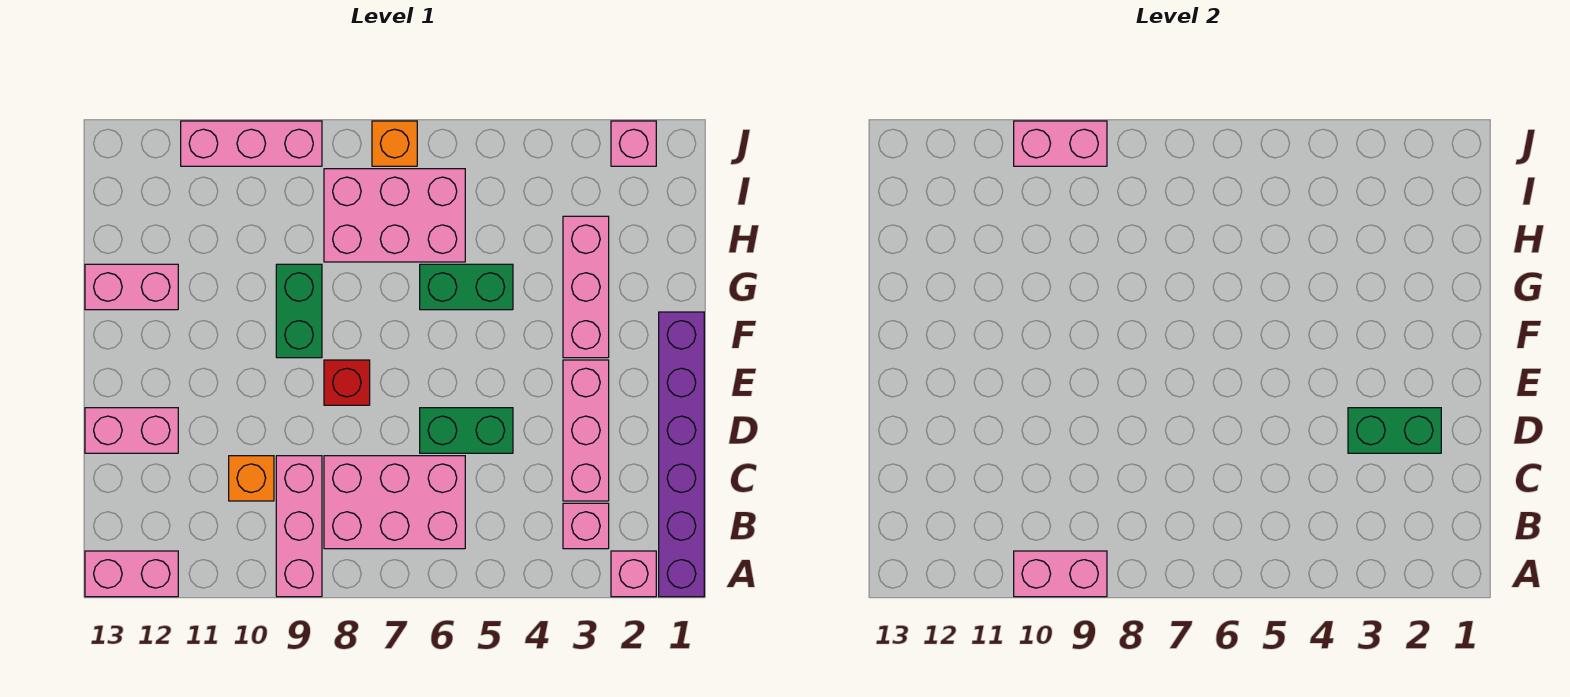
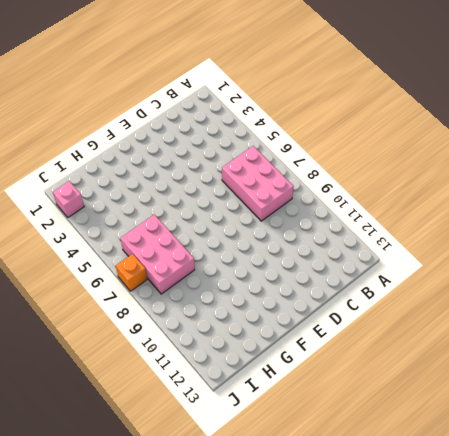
none -> purple brick A1:F1 level 1
none -> pink brick A2 level 1
none -> pink brick A9:C9 level 1

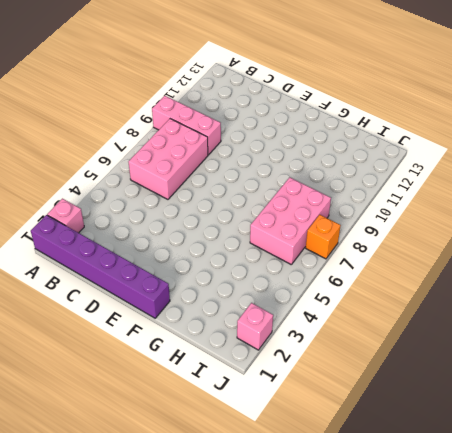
none -> pink brick A12:A13 level 1
none -> pink brick B3 level 1
none -> pink brick C3:E3 level 1

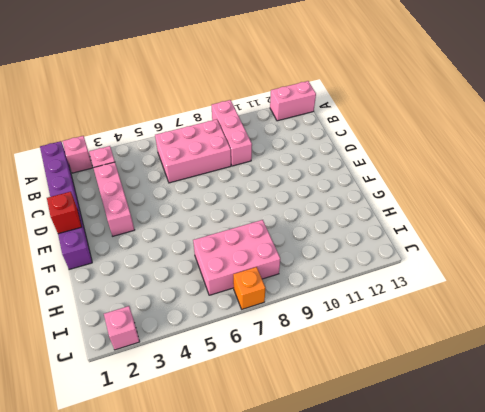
red brick E1 level 2 -> red brick E8 level 1
none -> orange brick C10 level 1
none -> green brick D5:D6 level 1
none -> pink brick D12:D13 level 1

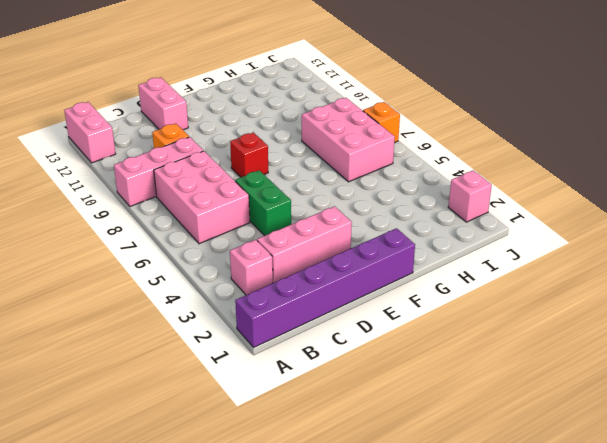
none -> pink brick A2 level 1
none -> pink brick F3:H3 level 1
none -> green brick F9:G9 level 1

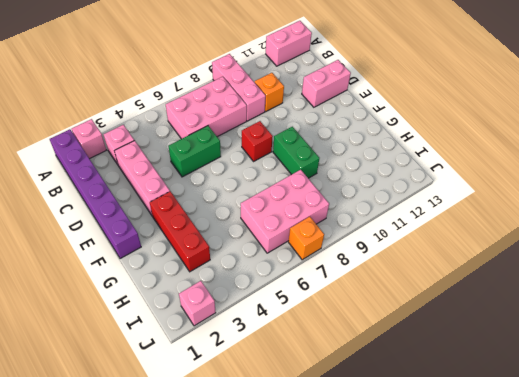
red brick F3:H3 level 1 -> pink brick F3:H3 level 1
none -> green brick G5:G6 level 1
none -> pink brick G12:G13 level 1
none -> pink brick J9:J11 level 1

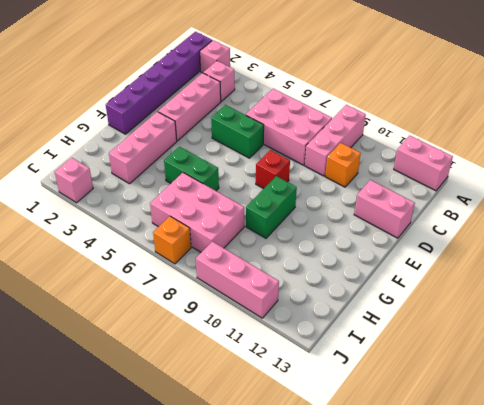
none -> pink brick G12:G13 level 1
none -> pink brick A9:A10 level 2
none -> green brick D2:D3 level 2

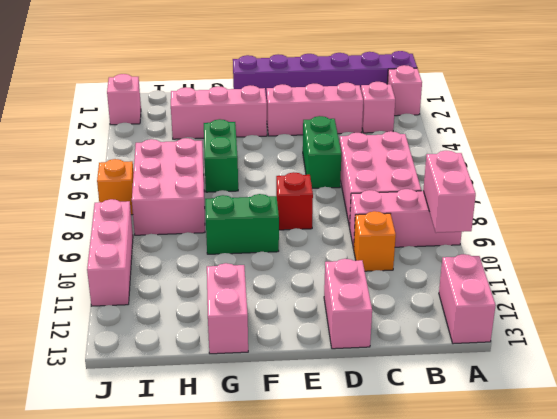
none -> green brick D2:D3 level 2
none -> pink brick J9:J10 level 2

